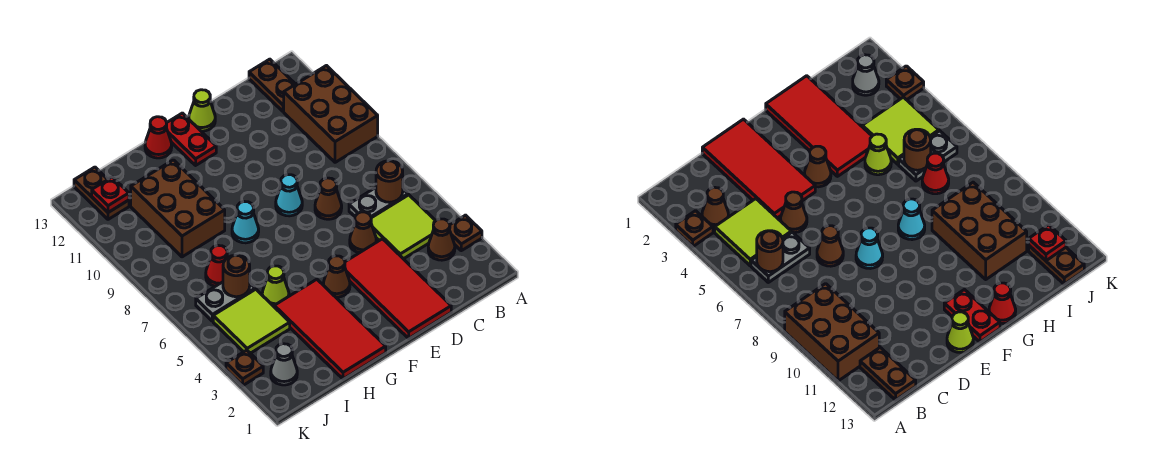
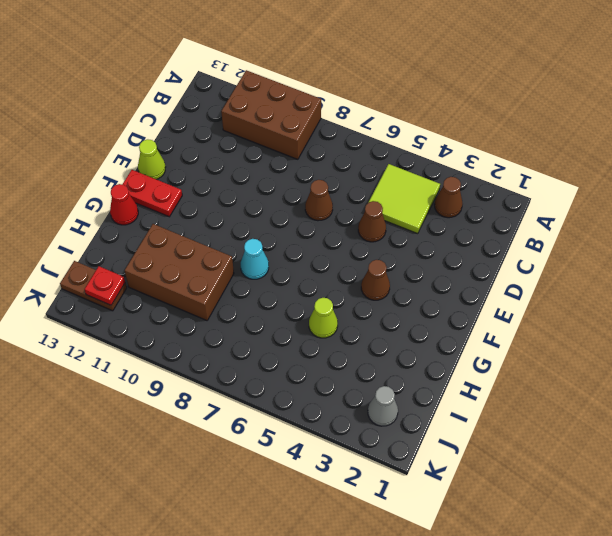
none -> brown plate A3 level 1
none -> grey plate B6:C6 level 1
none -> brown plate B12:B13 level 1

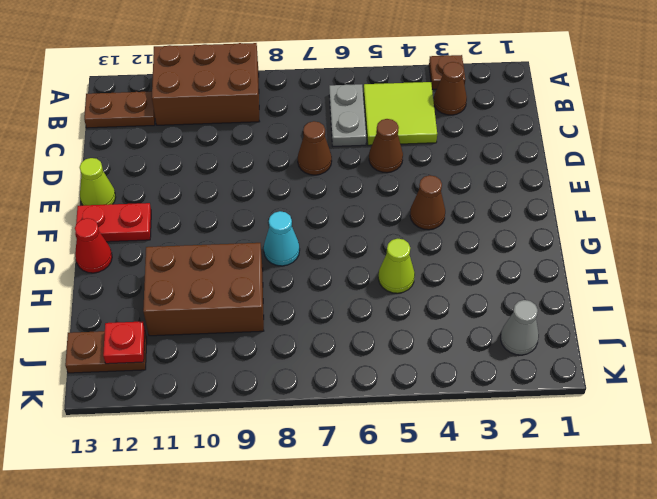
none -> red tile D1:E4 level 1
none -> cyan cone E8 level 1
none -> red tile G1:H4 level 1

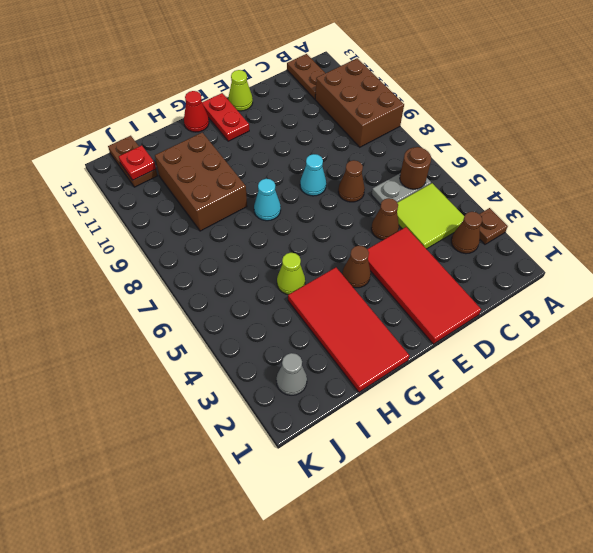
none -> lime tile I4:J5 level 1
none -> grey plate I6:J6 level 1
none -> red cone I7 level 1

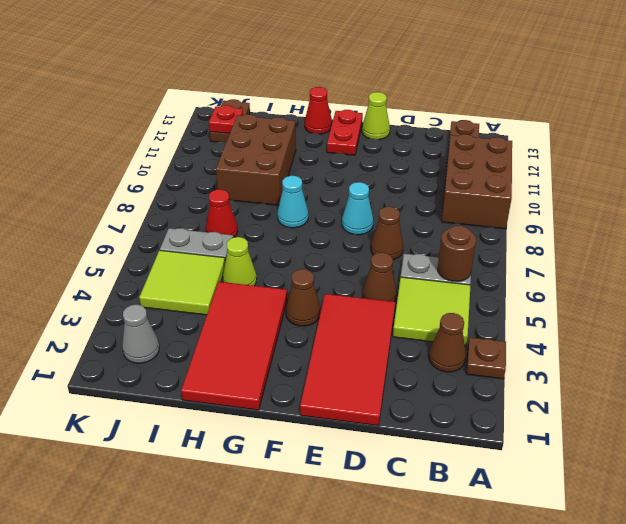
none -> brown plate K3 level 1
none -> brown round brick I6 level 2

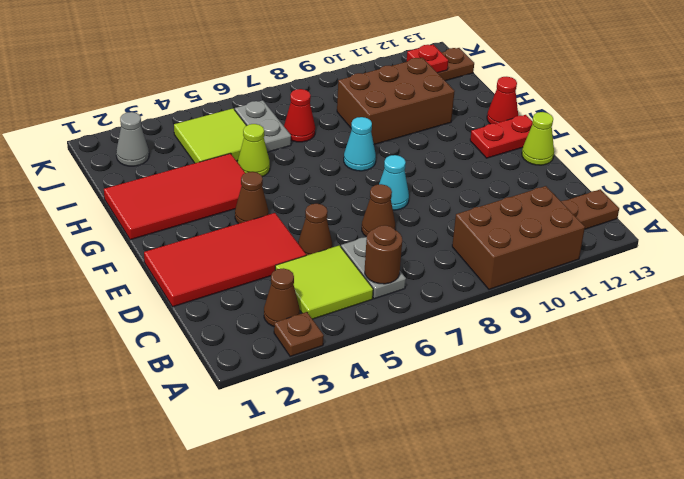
none -> brown plate K3 level 1
none -> brown round brick I6 level 2

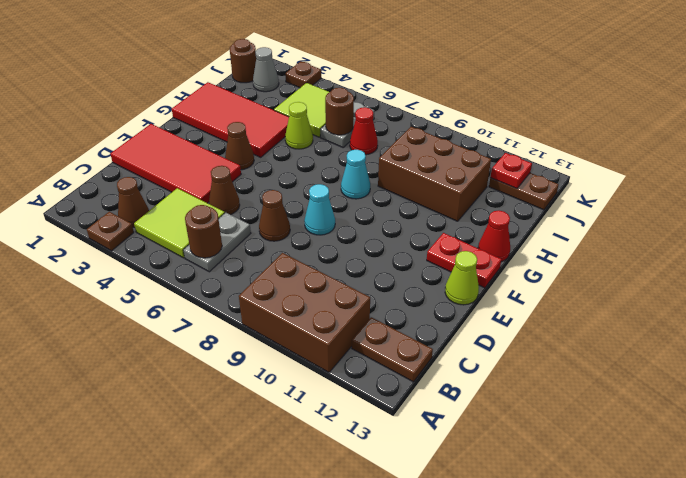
brown round brick J1 level 1 -> none

